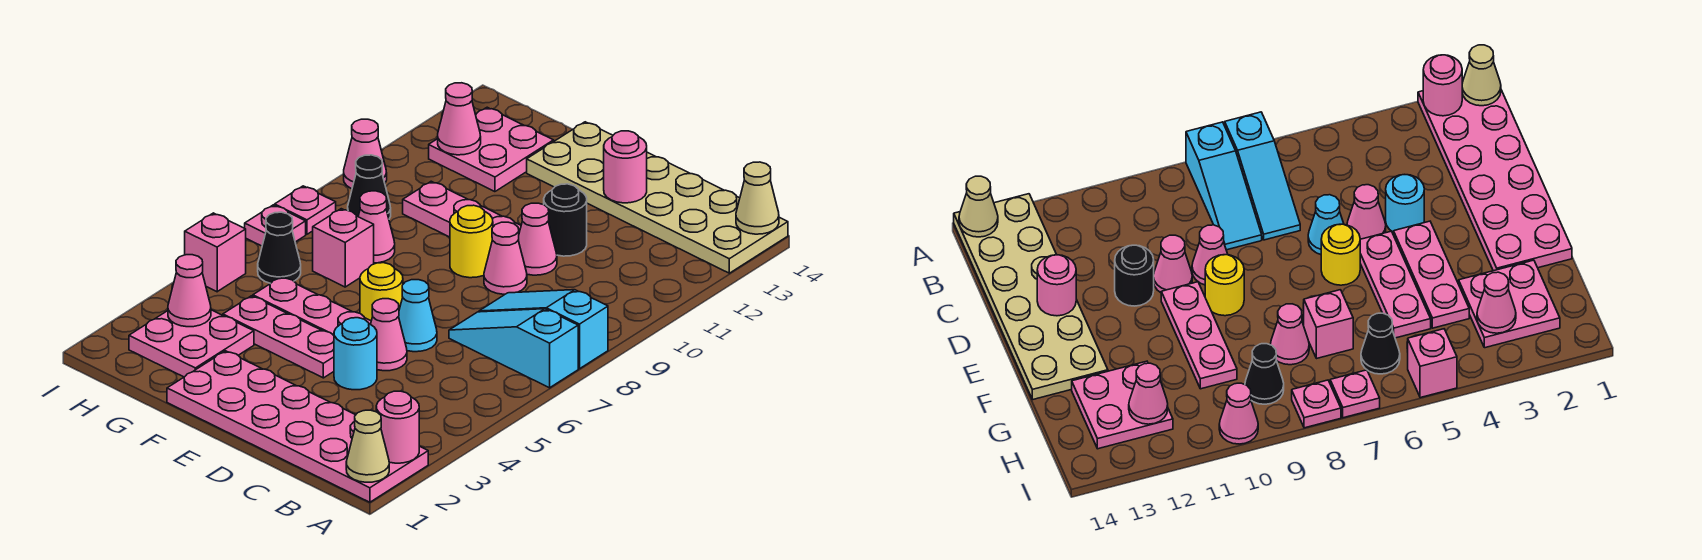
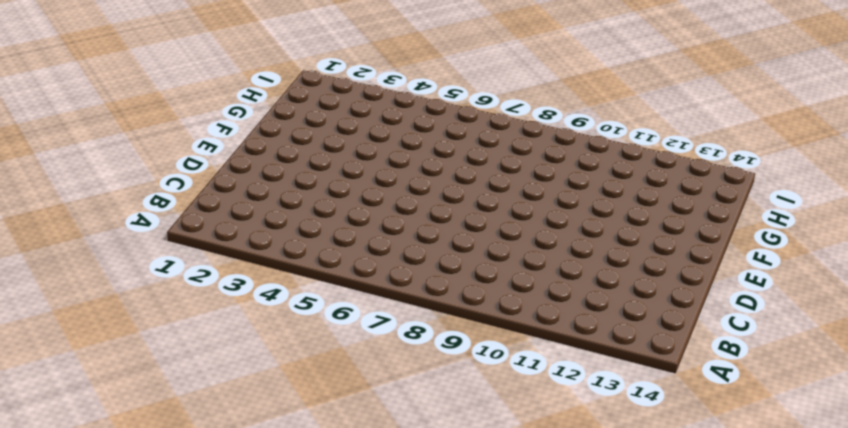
none -> pink plate A1:F2 level 1
none -> cyan slope A7:C7 level 1 top A
none -> cyan slope A8:C8 level 1 top A
none -> tan plate A13:F14 level 1

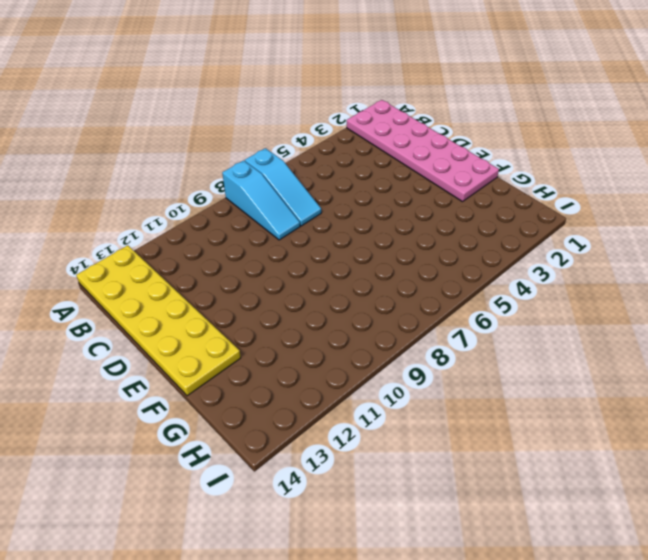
yellow plate A13:F14 level 1 -> tan plate A13:F14 level 1
none -> cyan round brick D4 level 1
none -> pink cone D5 level 1
none -> cyan cone D6 level 1
none -> pink cone D9 level 1

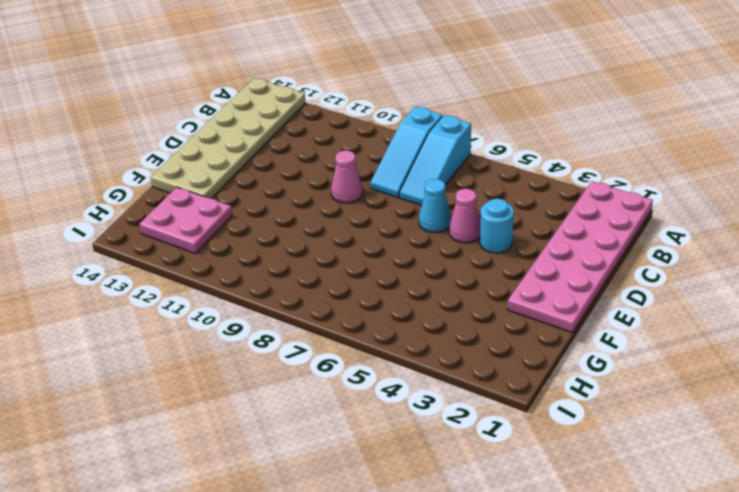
none -> pink cone D10 level 1
none -> black round brick D11 level 1
none -> pink plate E4:G4 level 1
none -> pink plate E5:G5 level 1

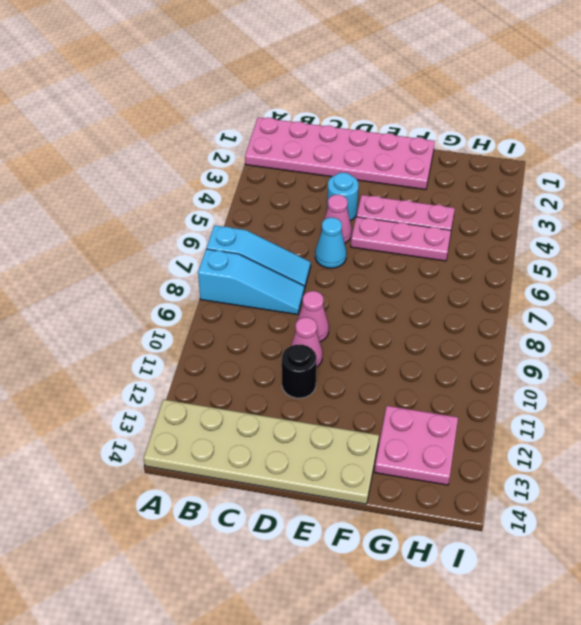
none -> yellow round brick E6 level 1
none -> yellow round brick E9 level 1
none -> pink plate E10:G10 level 1
none -> pink plate G2:H3 level 1

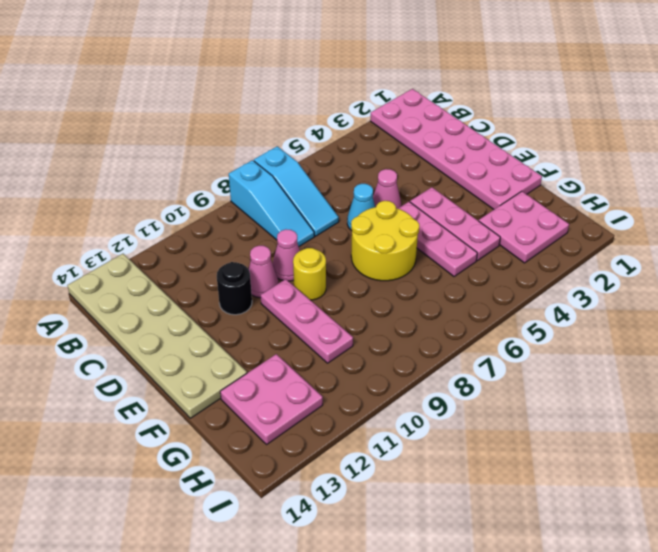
yellow round brick E6:F7 level 1 -> yellow round brick E6 level 1
none -> cyan round brick D4 level 1
none -> pink brick G7 level 1
none -> pink cone G8 level 1
none -> black cone H6 level 1

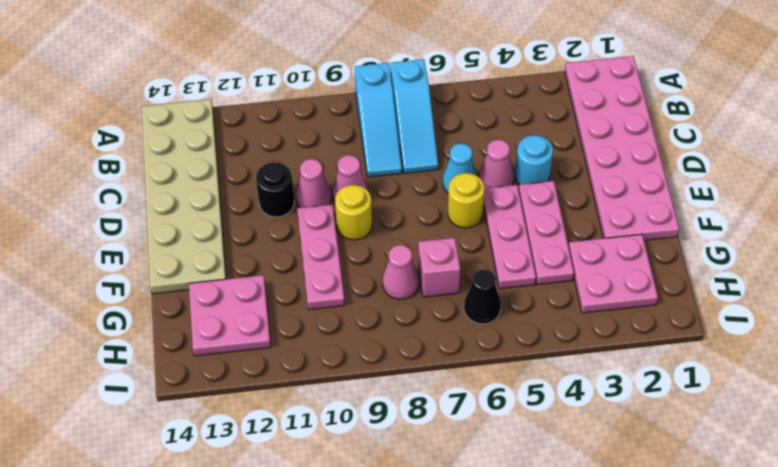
none -> black cone H9 level 1
none -> pink brick I5 level 1
none -> pink plate I7 level 1
none -> pink plate I8 level 1

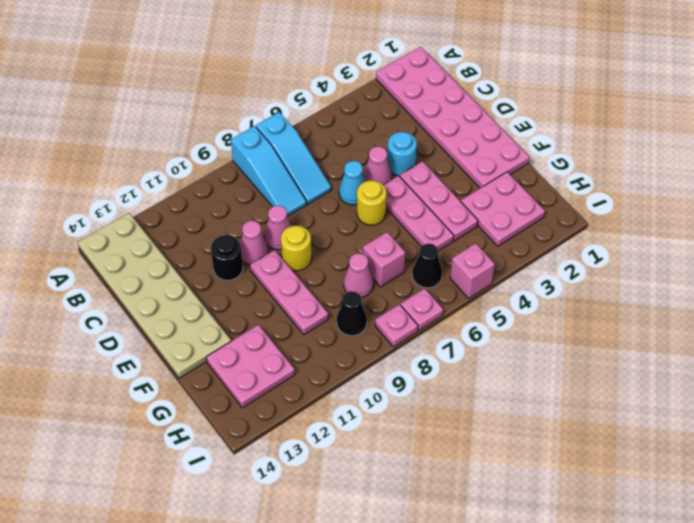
none -> pink cone I10 level 1
none -> tan cone A1 level 2
none -> pink round brick A2 level 2
none -> tan cone A14 level 2

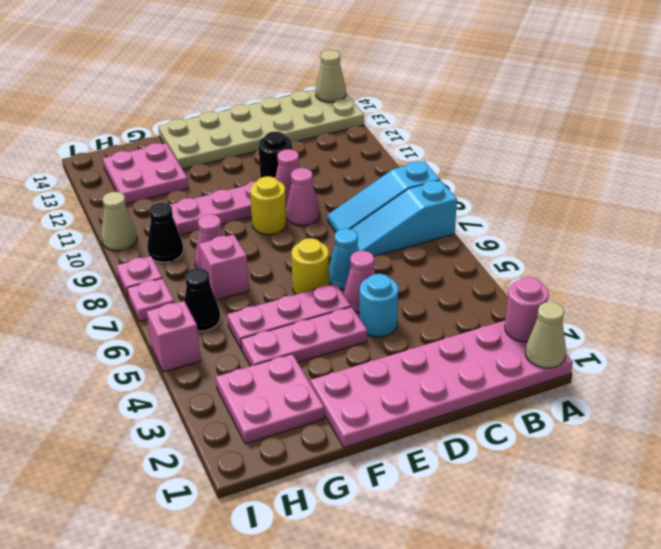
tan cone I10 level 1 -> pink cone I10 level 1
none -> pink round brick D13 level 2
none -> pink cone H3 level 2
none -> pink cone H12 level 2

